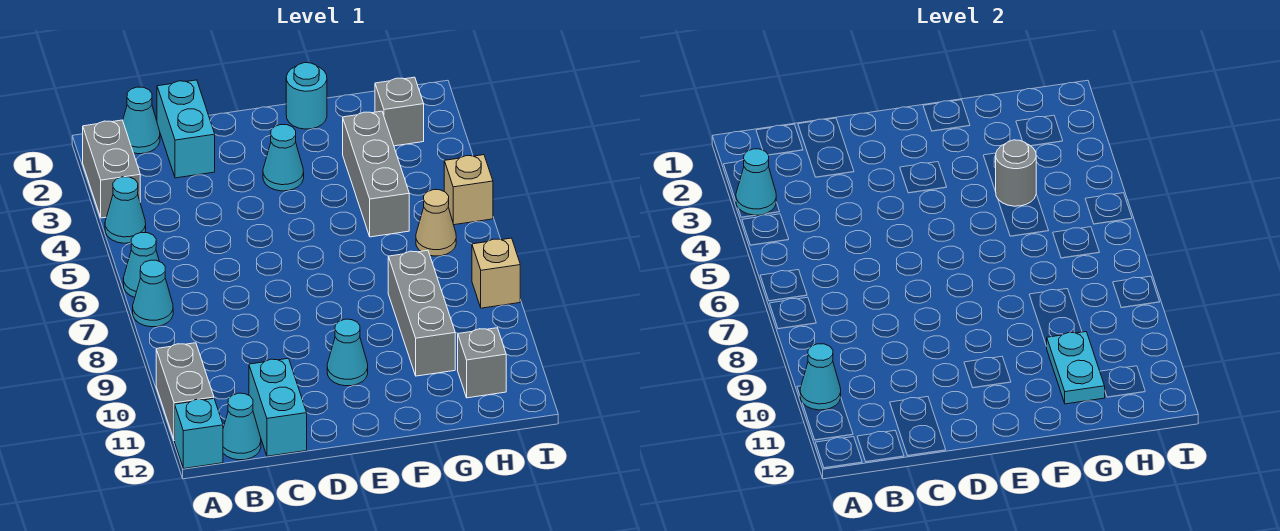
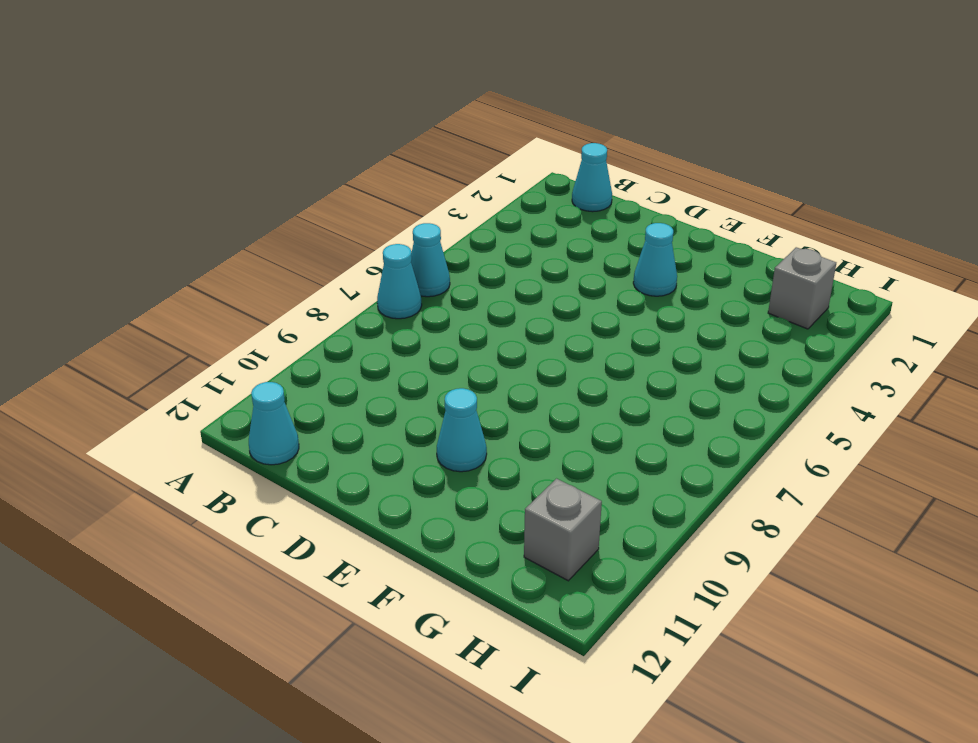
none -> grey brick A2:A3 level 1
none -> cyan cone A4 level 1
none -> grey brick A10:A11 level 1

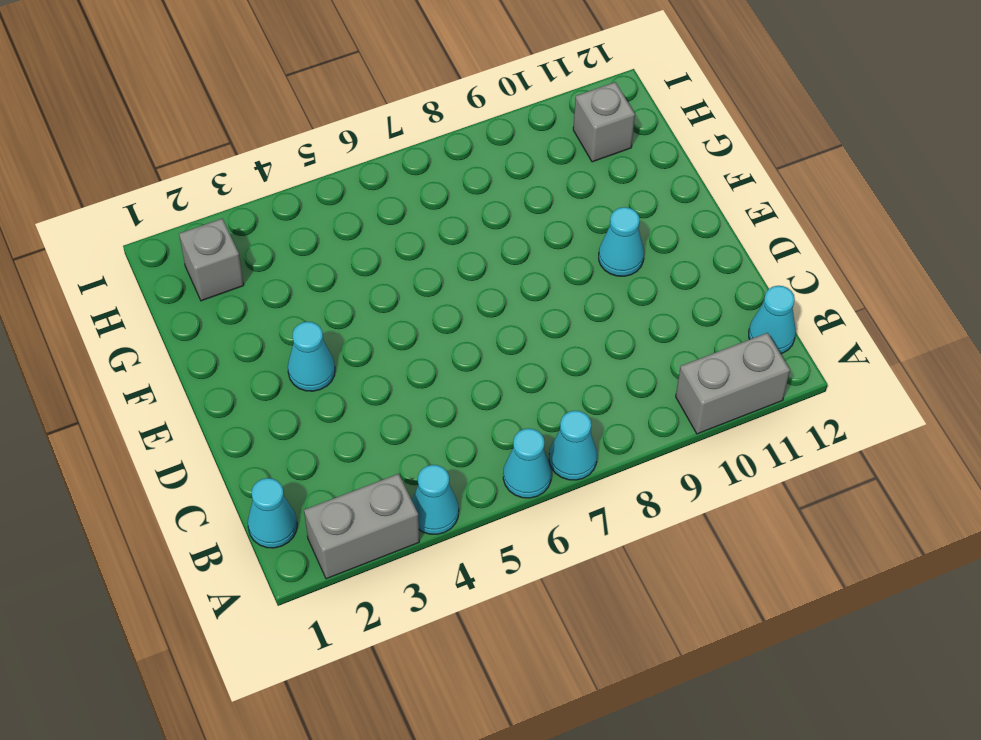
none -> cyan brick A12 level 1
none -> cyan brick C1:C2 level 1
none -> cyan brick C11:C12 level 1

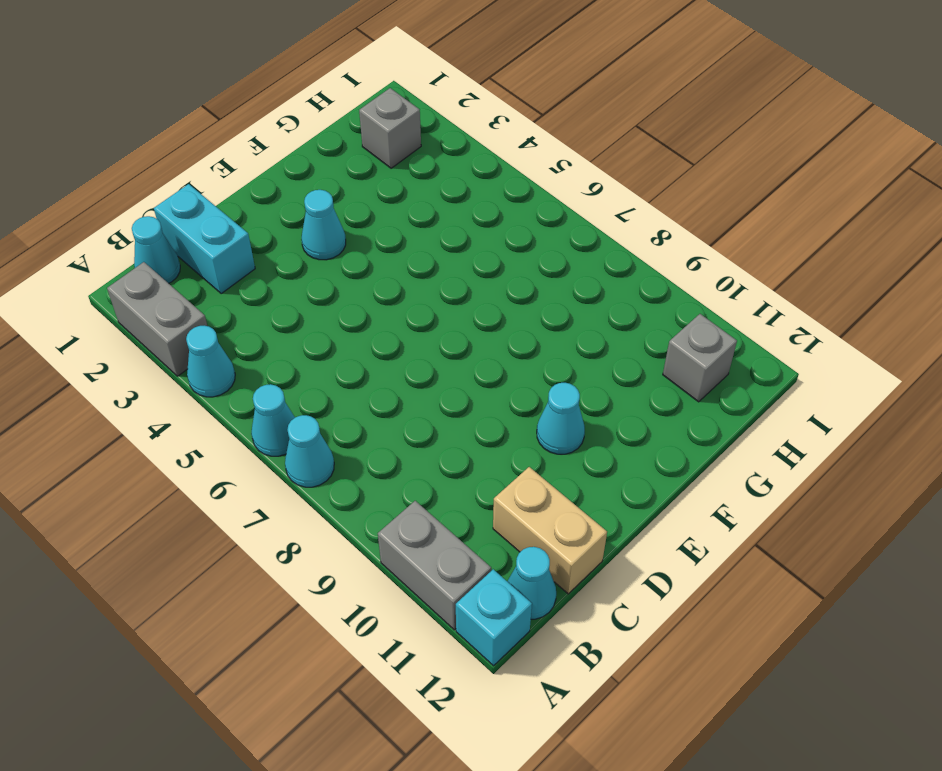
tan brick C11:C12 level 1 -> cyan brick C11:C12 level 1
none -> cyan round brick F1 level 1
none -> grey brick G3:G5 level 1
none -> grey brick G8:G10 level 1

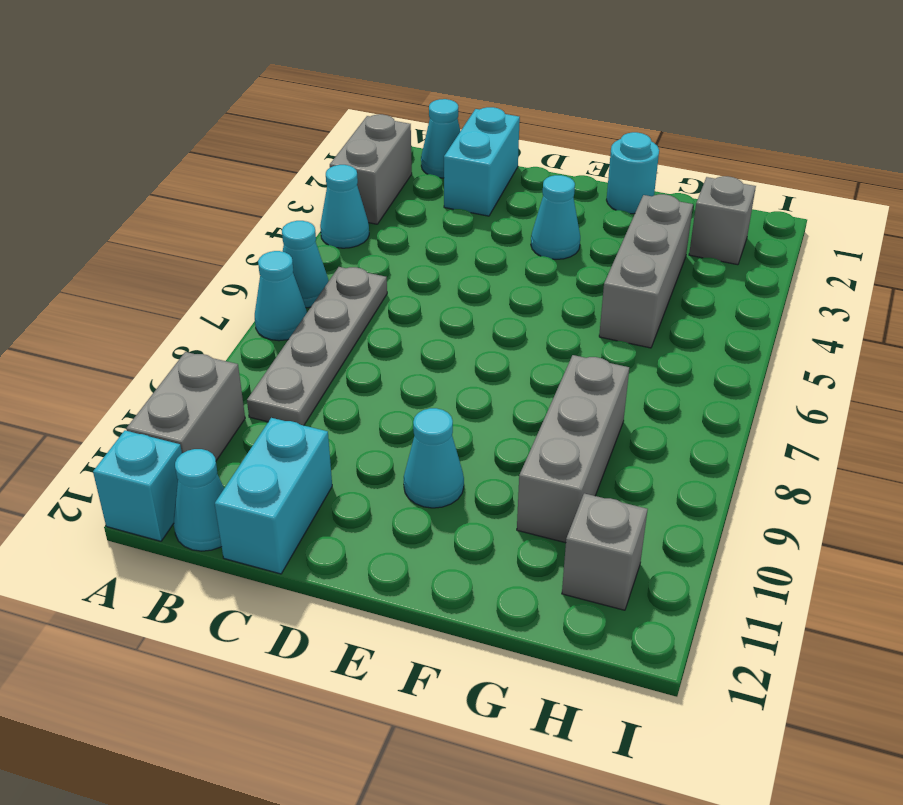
grey plate B6:B9 level 1 -> none
none -> tan cone H6 level 1
none -> tan brick I5 level 1
none -> tan brick I8 level 1

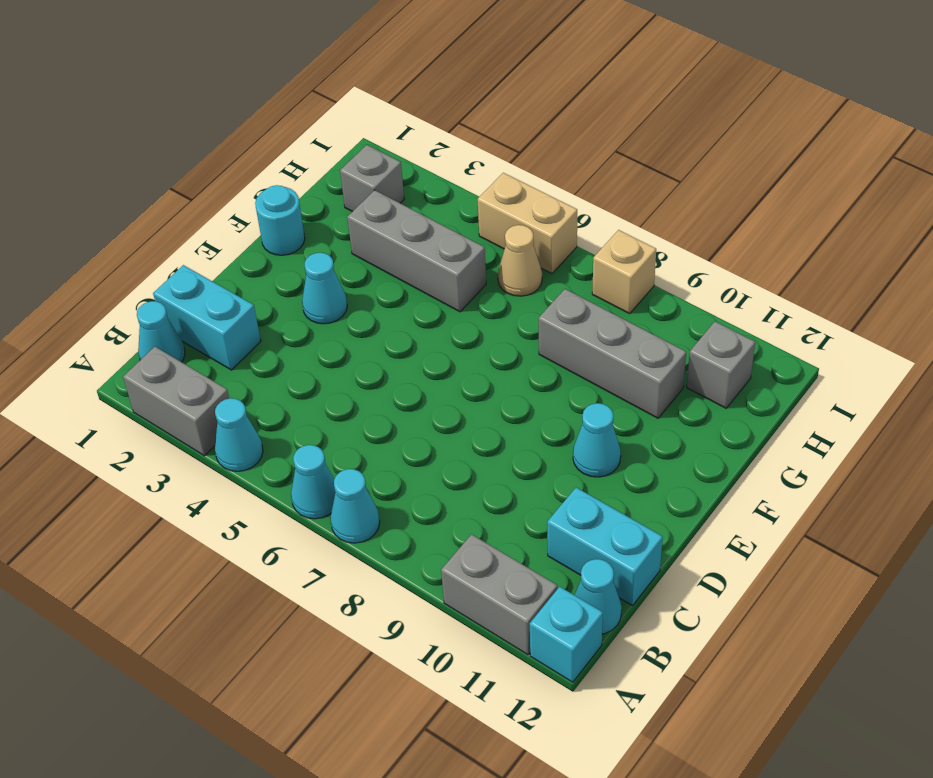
tan brick I5:I6 level 1 -> tan brick I5 level 1
none -> cyan cone A3 level 2
none -> cyan cone A10 level 2
none -> grey round brick G4 level 2

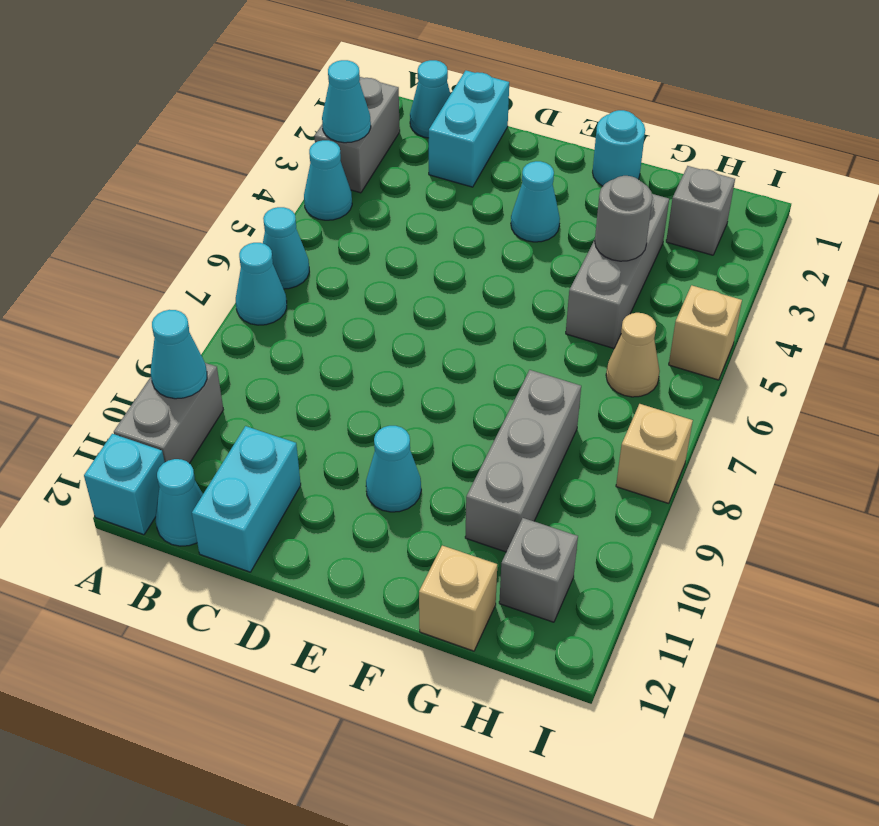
tan brick G12 level 1 -> none
none -> cyan plate G10:G11 level 2

